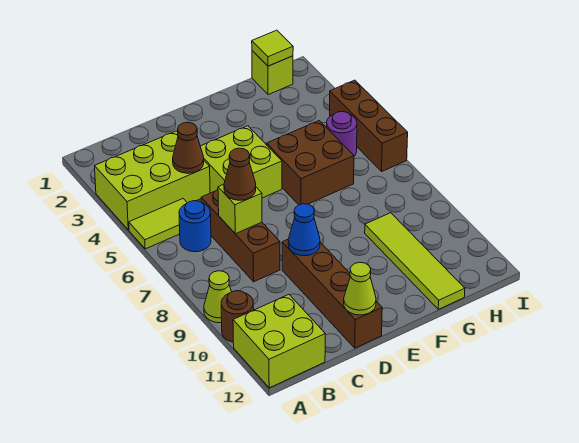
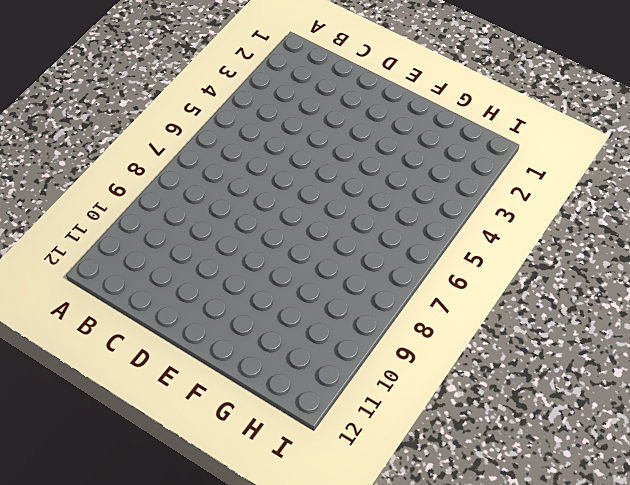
none -> lime brick A3:C4 level 1
none -> lime tile A5:B5 level 1
none -> lime cone A9 level 1

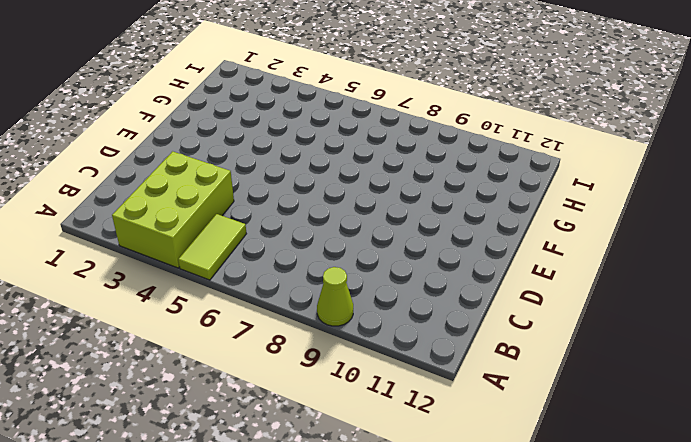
none -> brown round brick A10 level 1
none -> lime brick A11:B12 level 1
none -> blue round brick B6 level 1

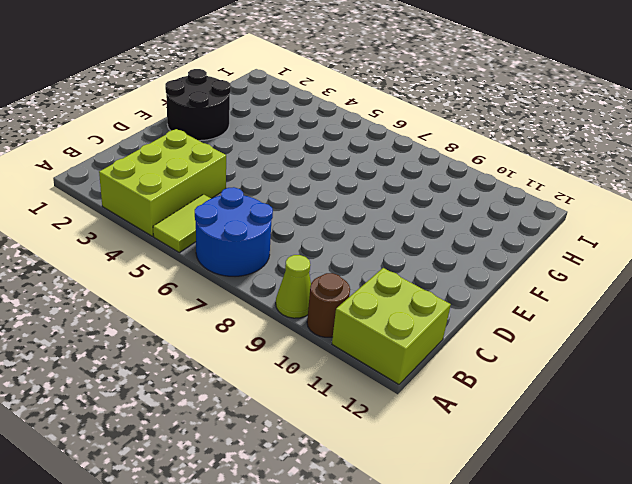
blue round brick A6:B7 level 1 -> blue round brick B6 level 1
black round brick E1:F2 level 1 -> none
none -> brown brick C6:C8 level 1
none -> lime brick D4:E5 level 1
none -> brown brick D9:D12 level 1

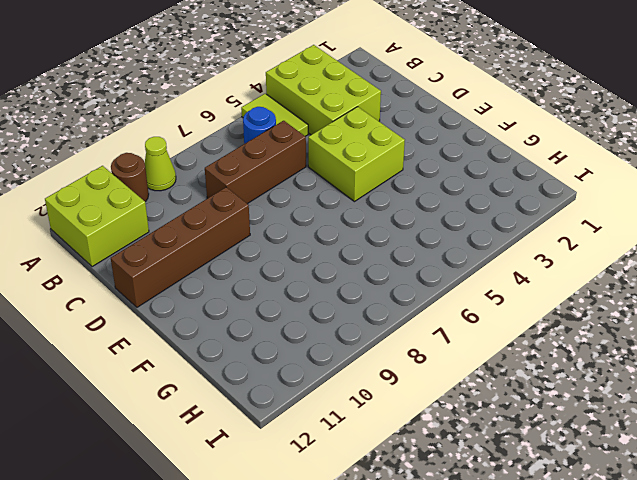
none -> brown brick F5:G6 level 1
none -> lime tile G9:G12 level 1
none -> lime brick H1 level 1

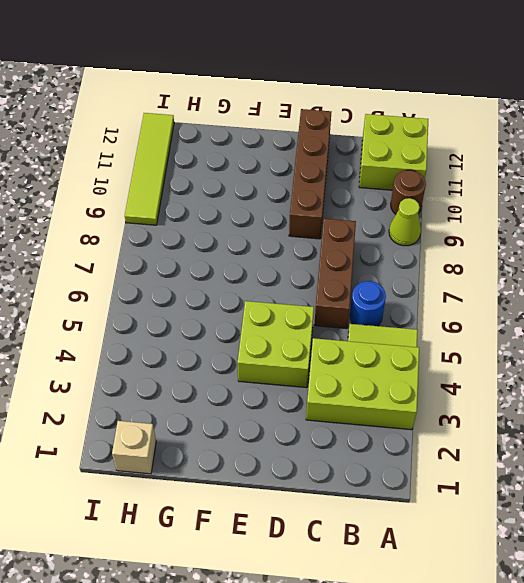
tan brick H1 level 1 -> lime brick H1 level 1
lime tile I9:I12 level 1 -> lime tile G9:G12 level 1
none -> brown brick F5:G6 level 1
none -> purple round brick H5 level 1
none -> brown brick I4:I6 level 1

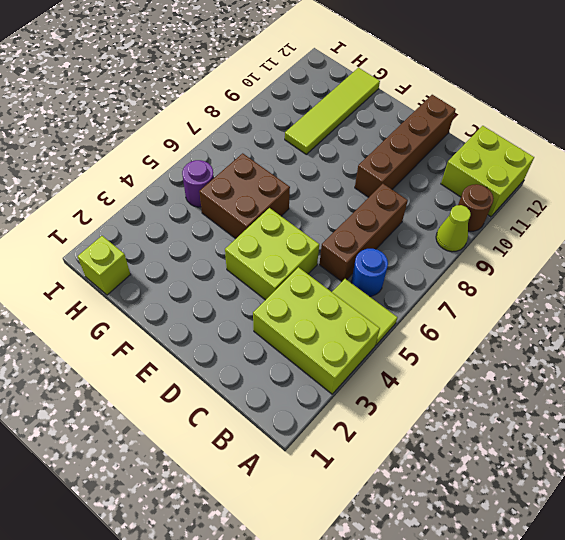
none -> brown brick I4:I6 level 1
none -> brown cone C4 level 2
none -> lime brick C7 level 2

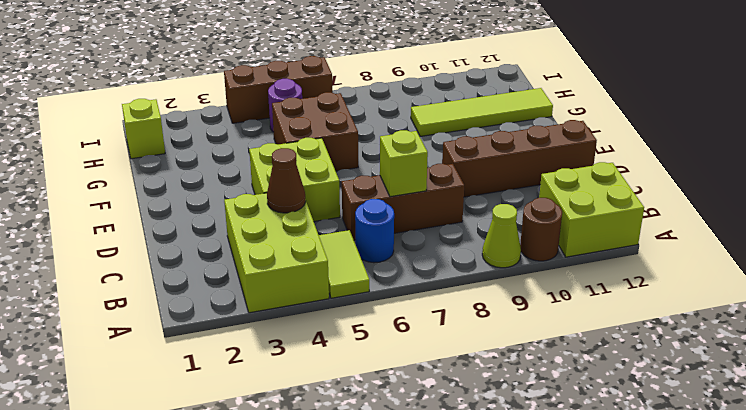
none -> blue cone D9 level 2
none -> lime cone D12 level 2
none -> lime tile H1 level 2

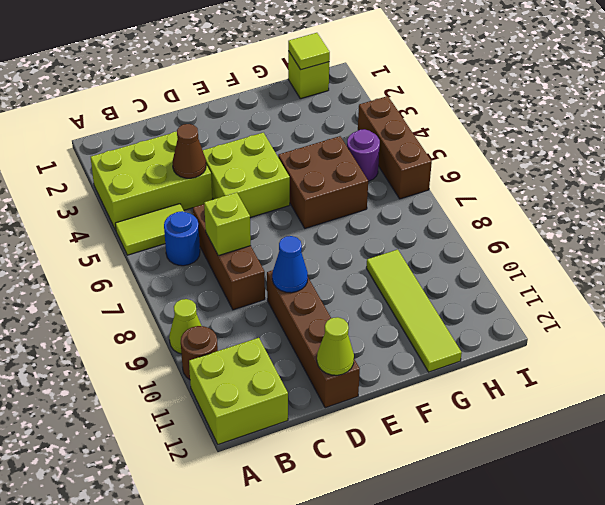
none -> brown cone C7 level 3

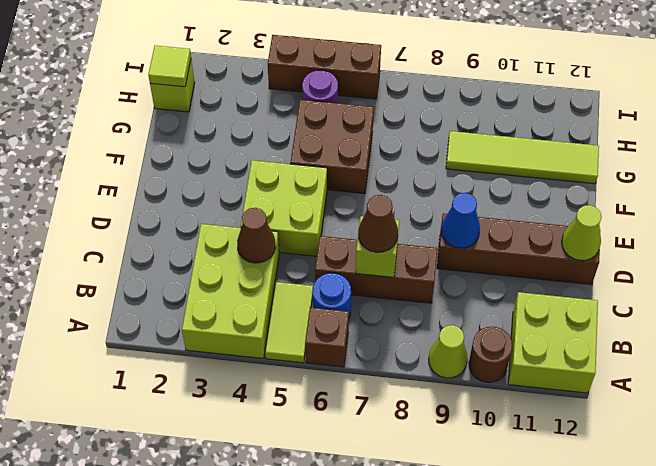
brown brick A6 level 1 -> none

